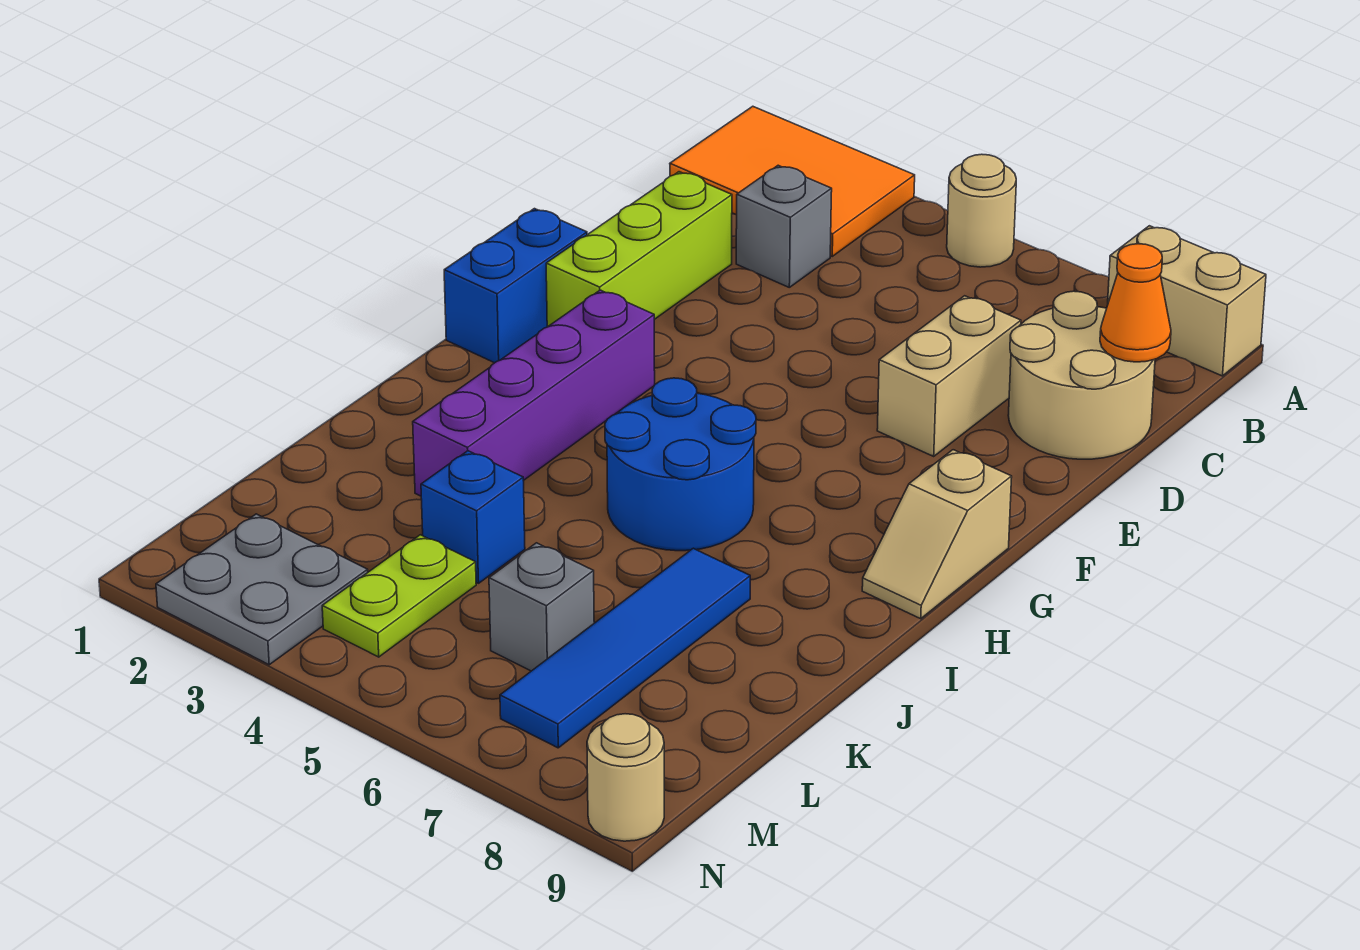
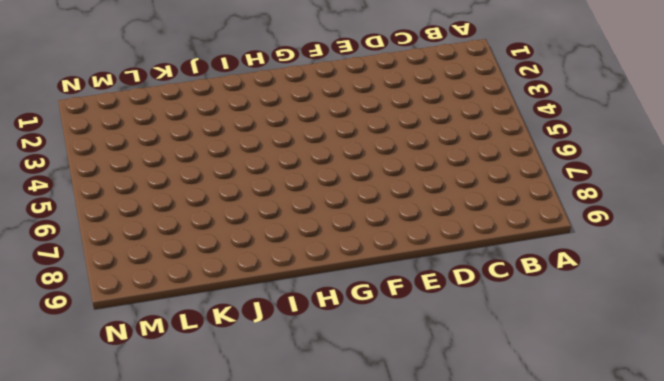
none -> orange tile A1:B3 level 1
none -> tan round brick A5 level 1
none -> tan brick A8:A9 level 1

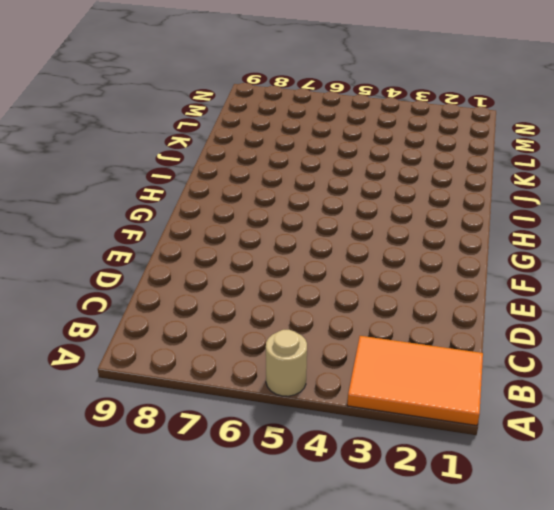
none -> tan brick A8:A9 level 1
none -> grey brick C3 level 1
none -> tan round brick C8:D9 level 1

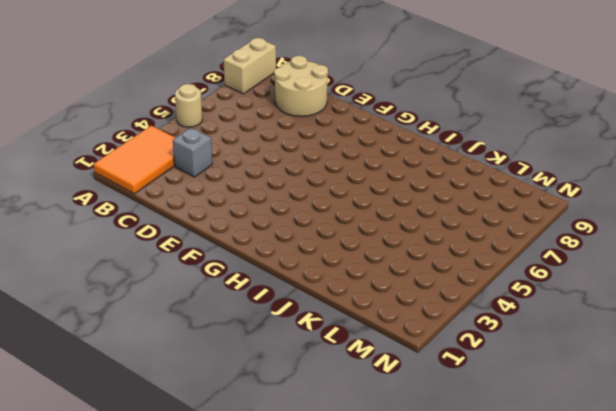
none -> lime brick D2:F2 level 1
none -> tan brick D7:E7 level 1
none -> blue brick F1:G1 level 1

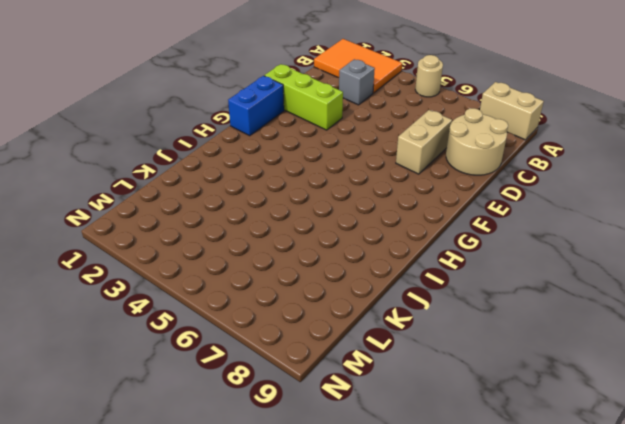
lime brick E1:E3 level 1 -> lime brick D2:F2 level 1
none -> purple brick G3:J3 level 1
none -> tan slope G9:H9 level 1 top G
none -> blue round brick H5:I6 level 1

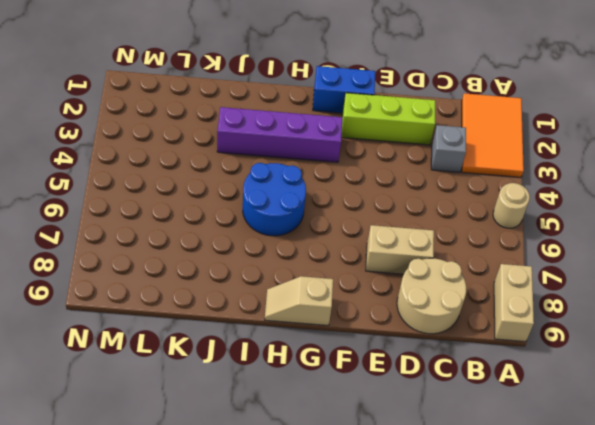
none -> blue tile J7:M7 level 1
none -> blue brick K4 level 1
none -> lime plate L4:M4 level 1

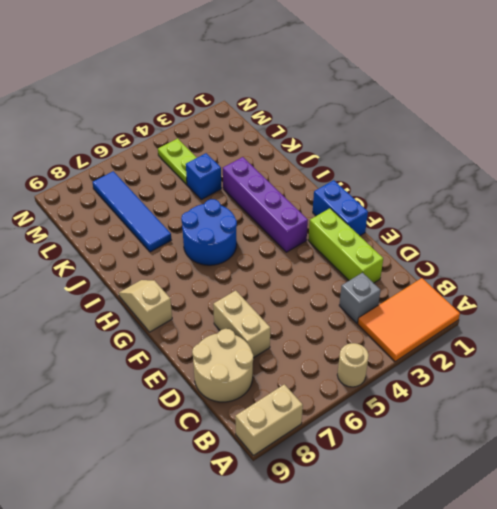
none -> grey brick L6 level 1
none -> grey plate M2:N3 level 1
none -> tan round brick N9 level 1

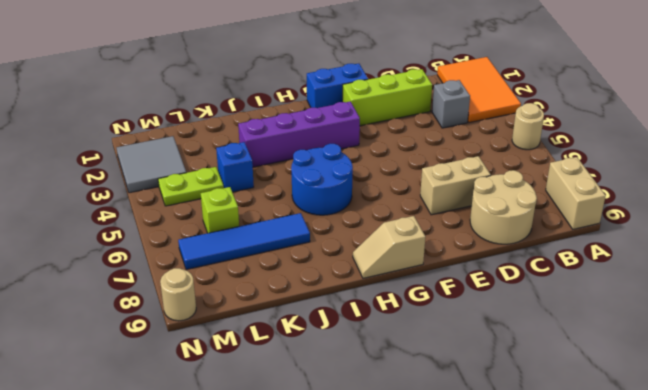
lime brick L6 level 1 -> grey brick L6 level 1
grey tile M2:N3 level 1 -> grey plate M2:N3 level 1
none -> orange cone C9 level 2

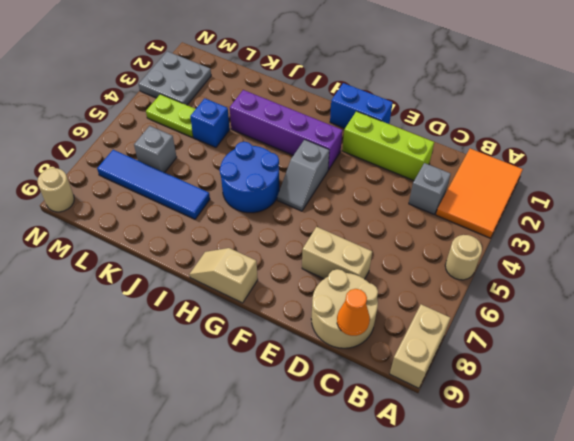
grey slope G4:G5 level 1 top 4 -> none

